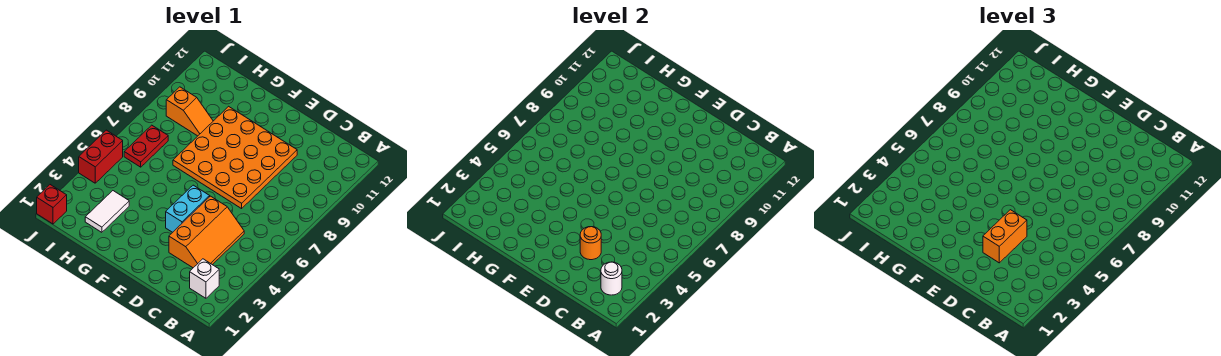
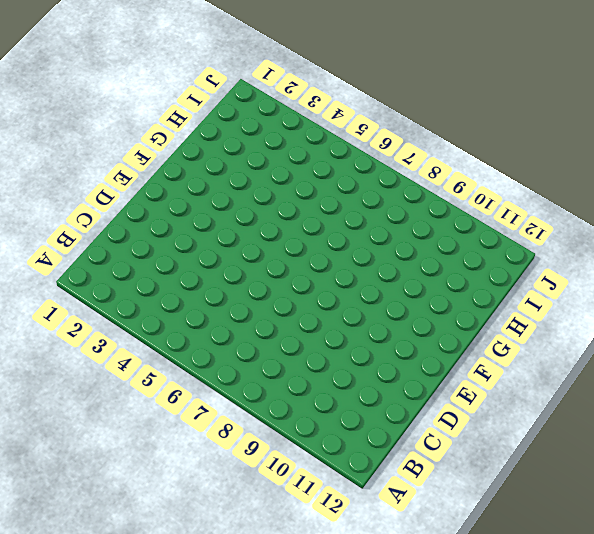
none -> white brick B2 level 1
none -> orange slope C3:D5 level 1 top D
none -> orange plate D7:G10 level 1

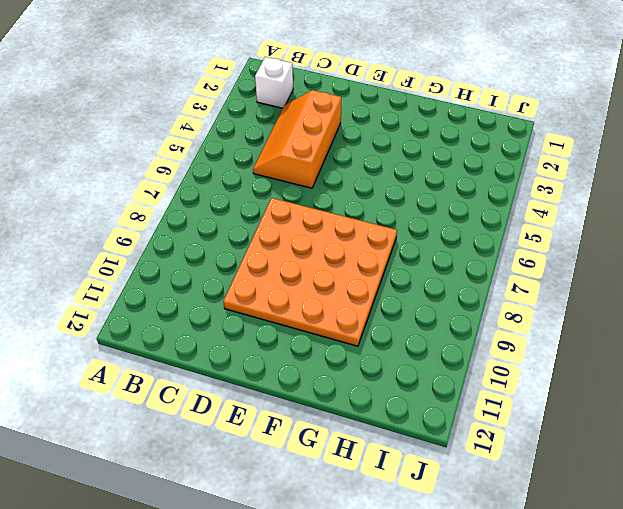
none -> cyan brick E4:E5 level 1
none -> white tile H2:H3 level 1
none -> orange slope H9:I9 level 1 top I

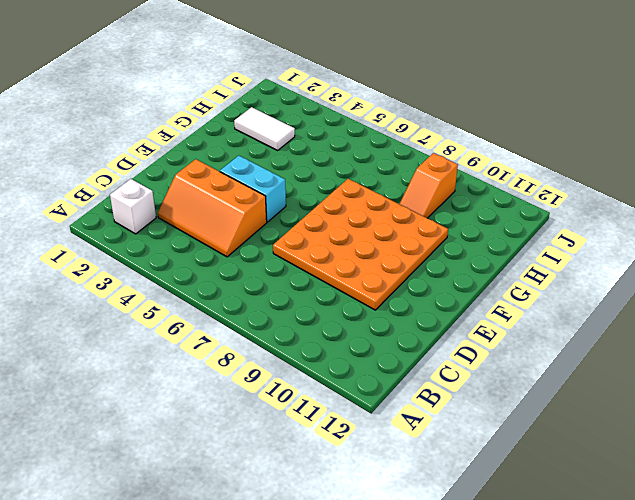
none -> red plate I6:I7 level 1
none -> red brick J1 level 1
none -> red brick J4:J5 level 1

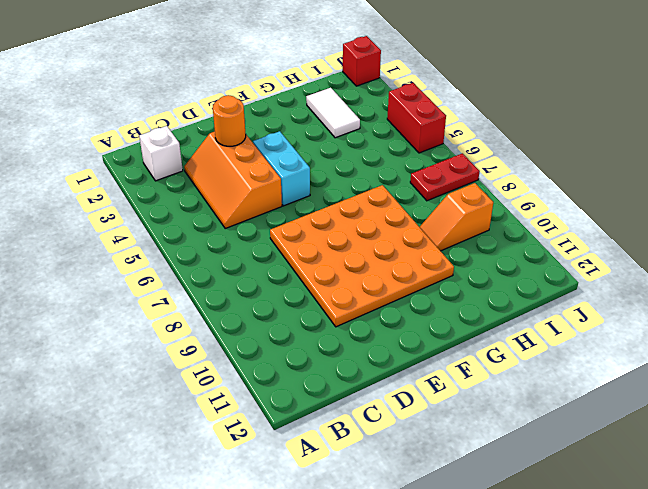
red plate I7:J7 level 1 -> red plate I6:I7 level 1
none -> white round brick B2 level 2
none -> orange brick D3:D4 level 3

